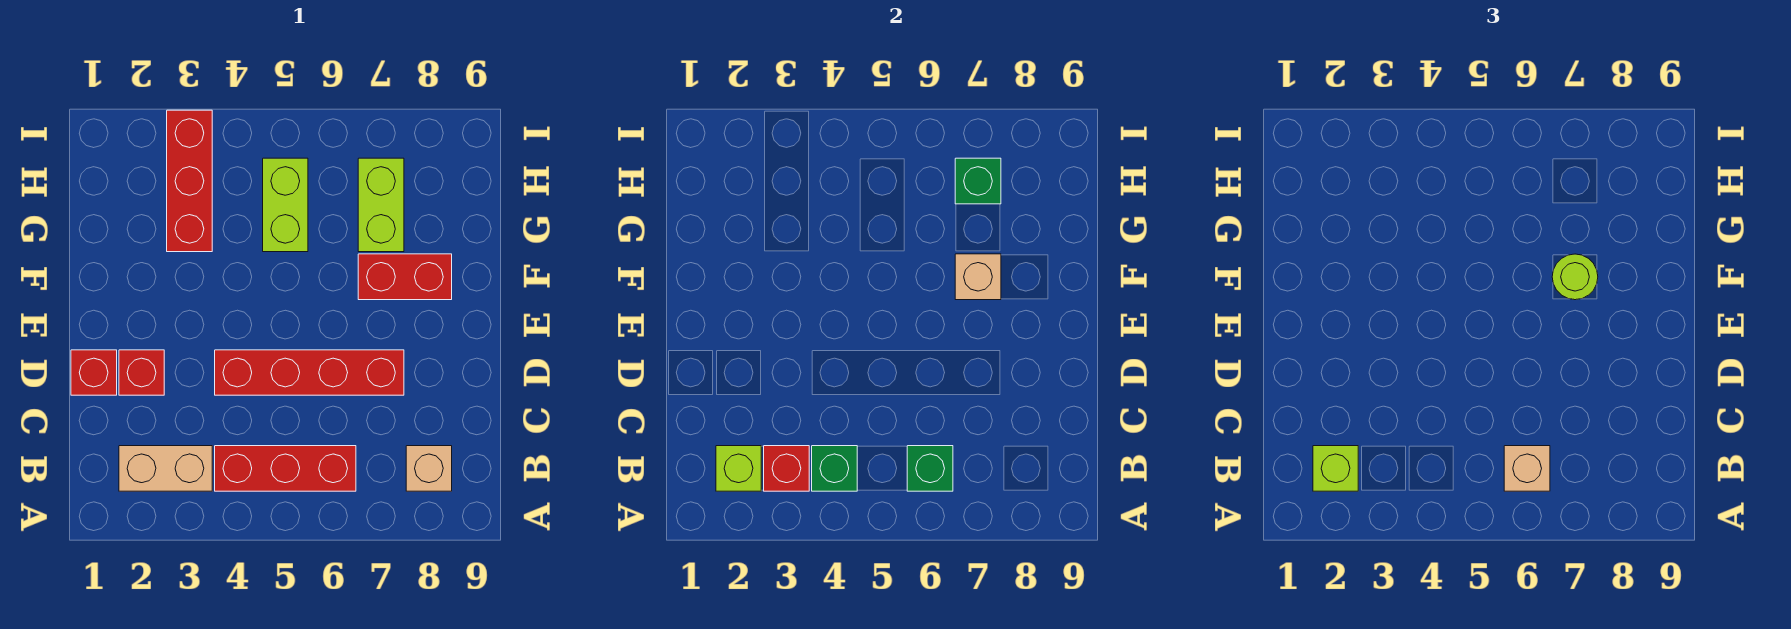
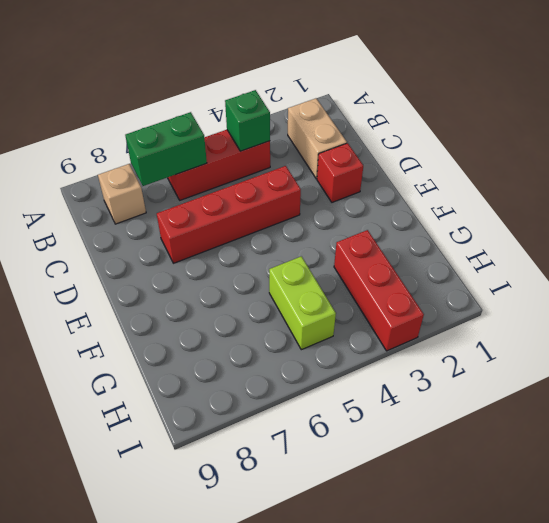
tan brick B2:C2 level 1 -> tan brick B2:B3 level 1
green brick B6:B7 level 2 -> green brick B6 level 2
none -> red brick D1 level 1
none -> red brick F7:F8 level 1
none -> lime brick G7:H7 level 1

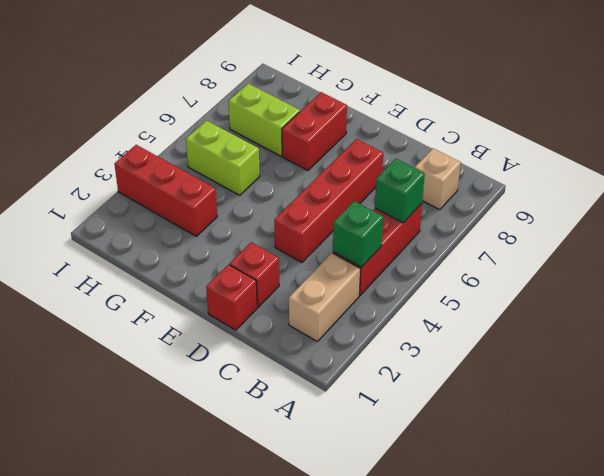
none -> lime brick B2 level 2
none -> red brick B3 level 2
none -> tan brick F7 level 2

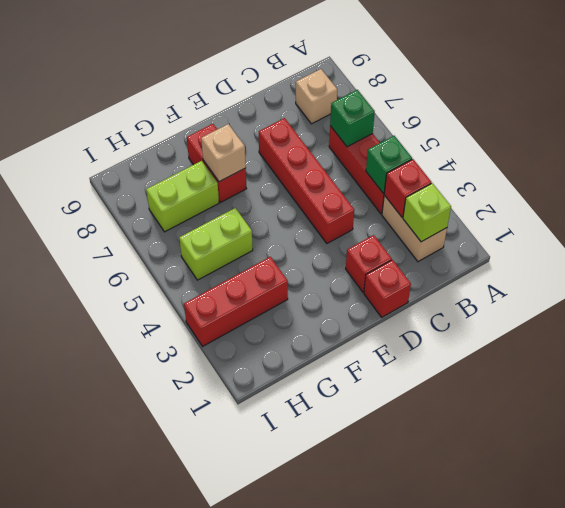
none -> green brick H7 level 2
none -> lime brick B2 level 3
none -> tan brick B6 level 3

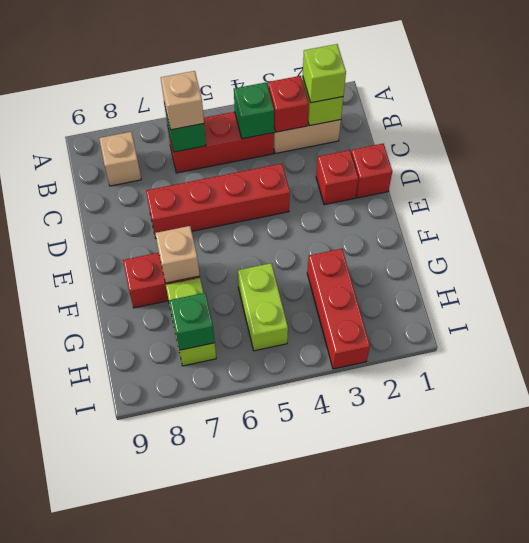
none -> lime round brick F7 level 3

